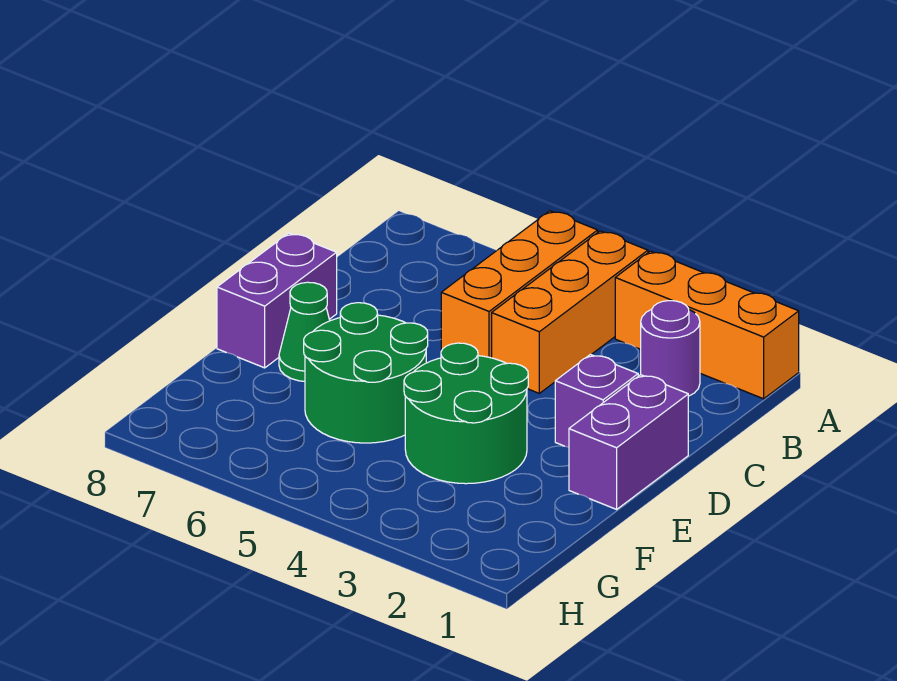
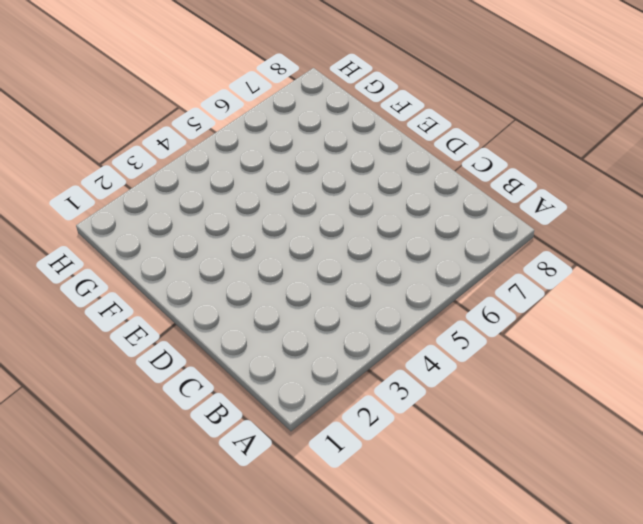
none -> orange brick A1:A3 level 1
none -> orange brick A4:C4 level 1

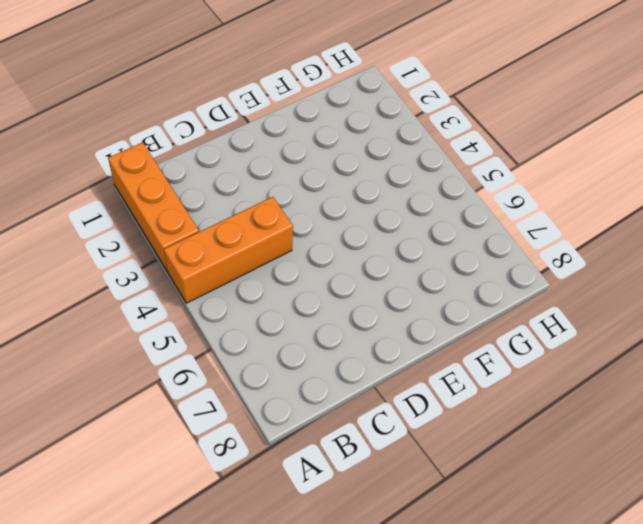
none -> orange brick A5:C5 level 1
none -> purple round brick B2 level 1

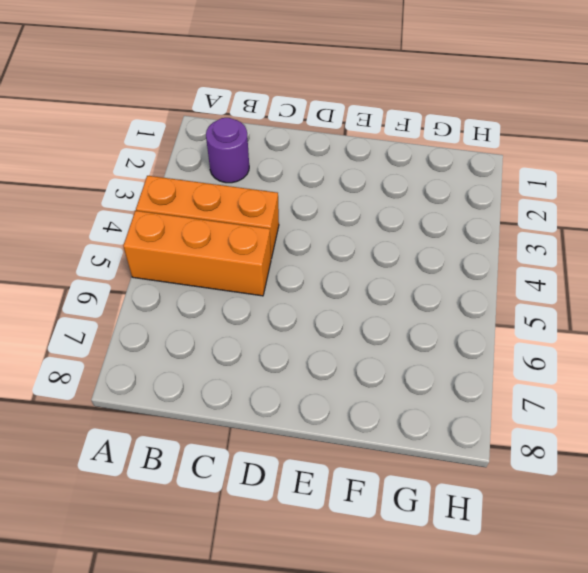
none -> orange brick A1:A3 level 1
none -> purple brick D1:E1 level 1

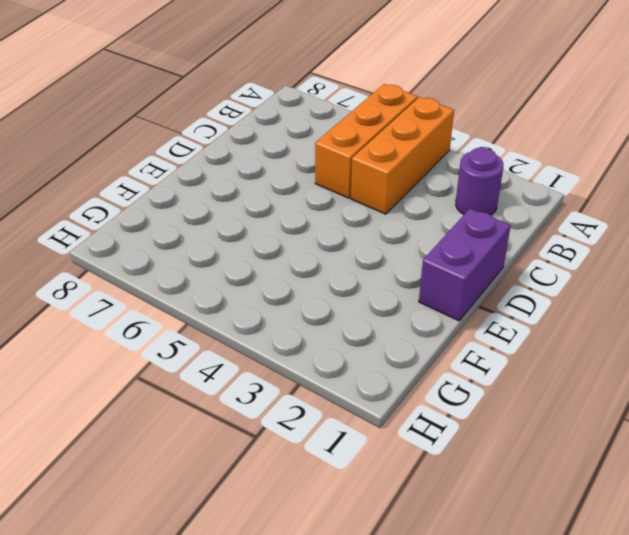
none -> orange brick A1:A3 level 1
none -> purple brick D2 level 1

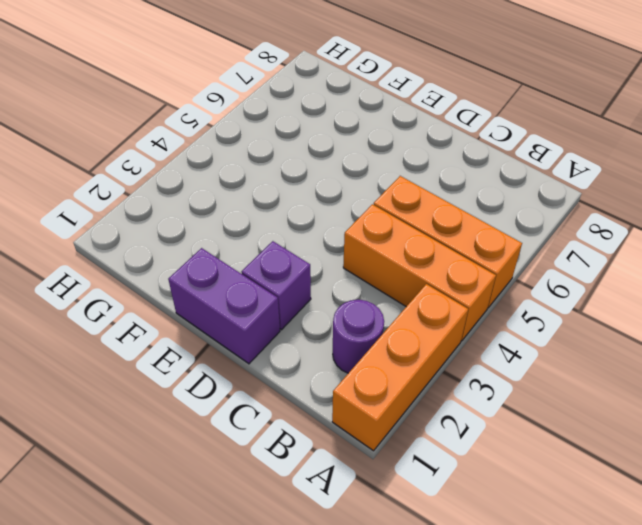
none -> purple brick D8:E8 level 1
none -> green round brick E3:F4 level 1

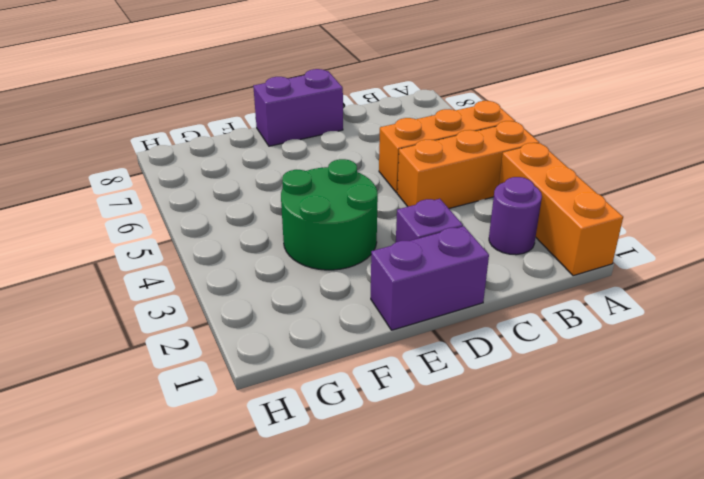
none -> green round brick E5:F6 level 1
none -> green cone E7 level 1

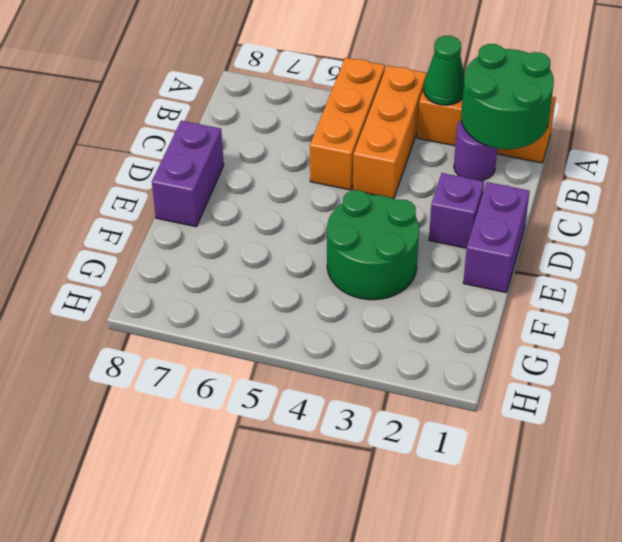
green round brick A1:B2 level 2 -> green round brick E5:F6 level 1
green cone A3 level 2 -> green cone E7 level 1

